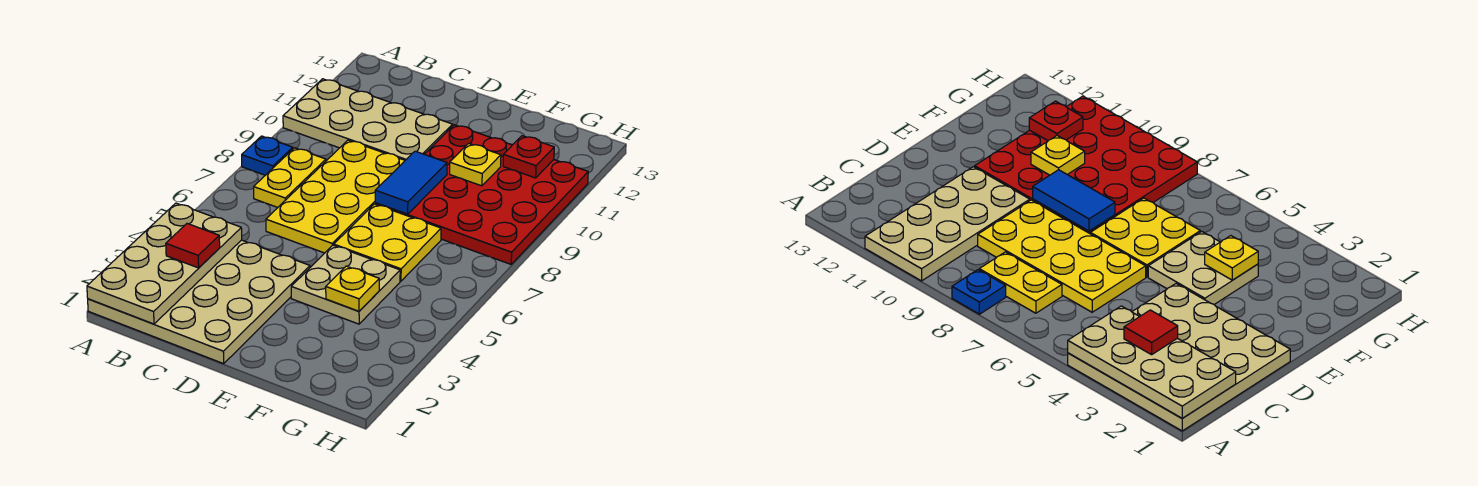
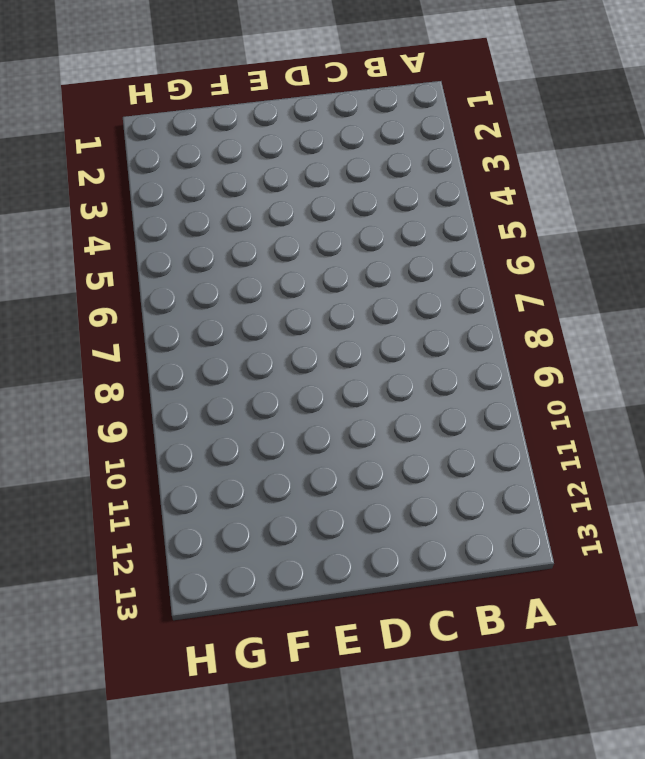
none -> tan plate A1:D4 level 1
none -> blue plate A8 level 1
none -> tan plate A10:D11 level 1

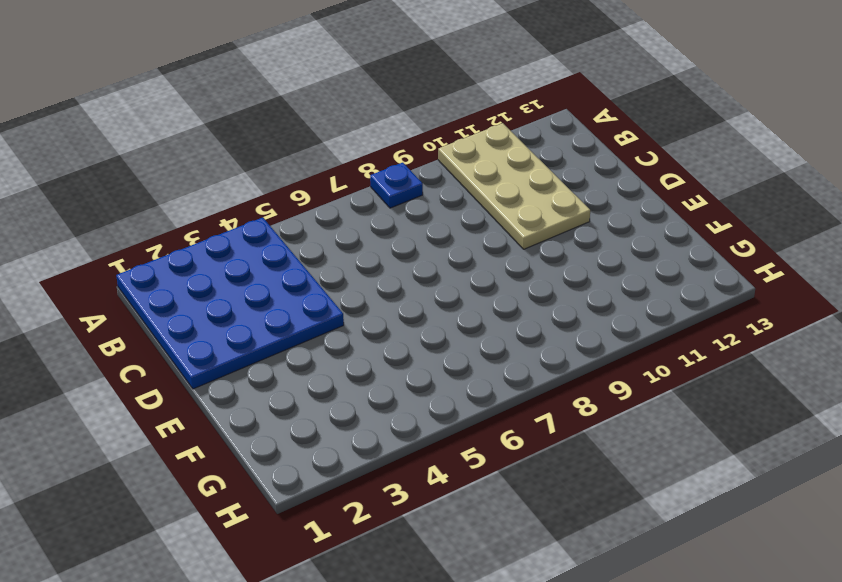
blue plate A1:D4 level 1 -> tan plate A1:D4 level 1
none -> yellow plate B7:B8 level 1
none -> yellow plate C6:D9 level 1
none -> tan plate E4:F5 level 1

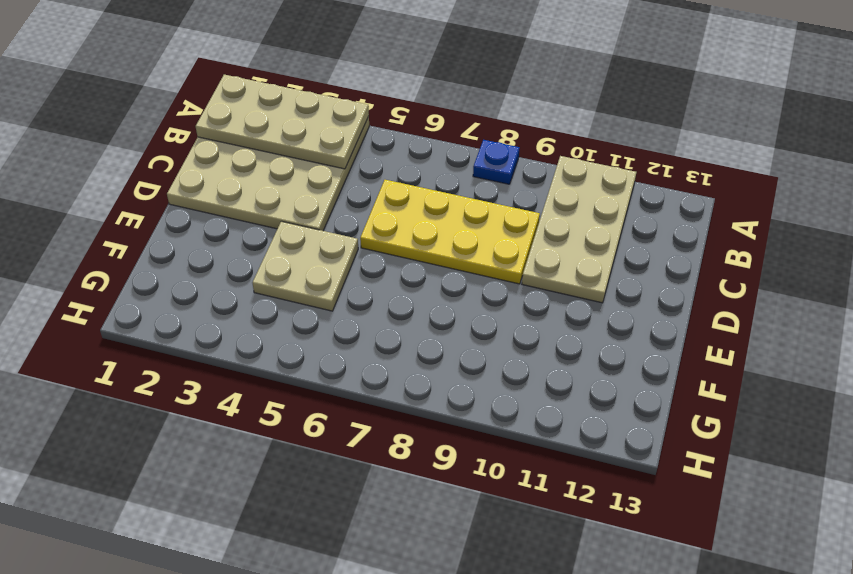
none -> yellow plate B7:B8 level 1
none -> yellow plate E6:F7 level 1
none -> red plate E8:H11 level 1

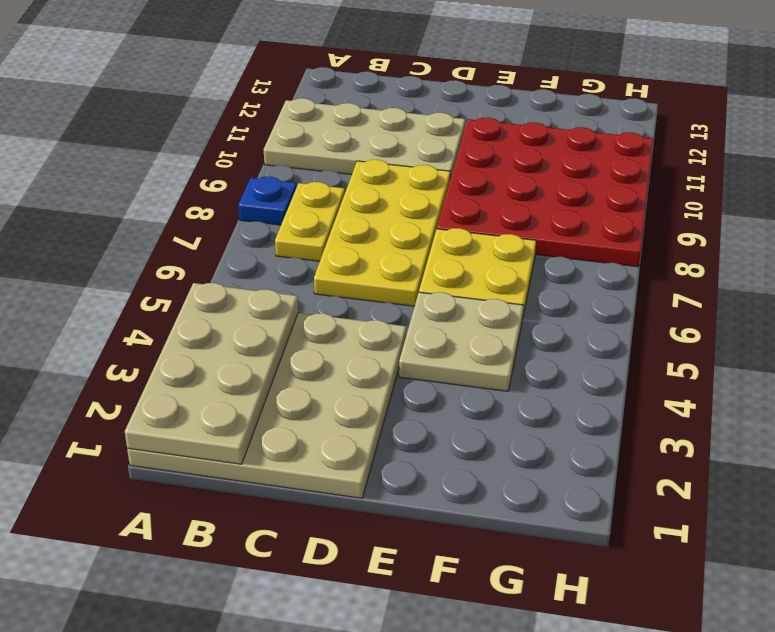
none -> blue tile E8:E9 level 2
none -> yellow plate F4 level 2
none -> yellow plate F10 level 2

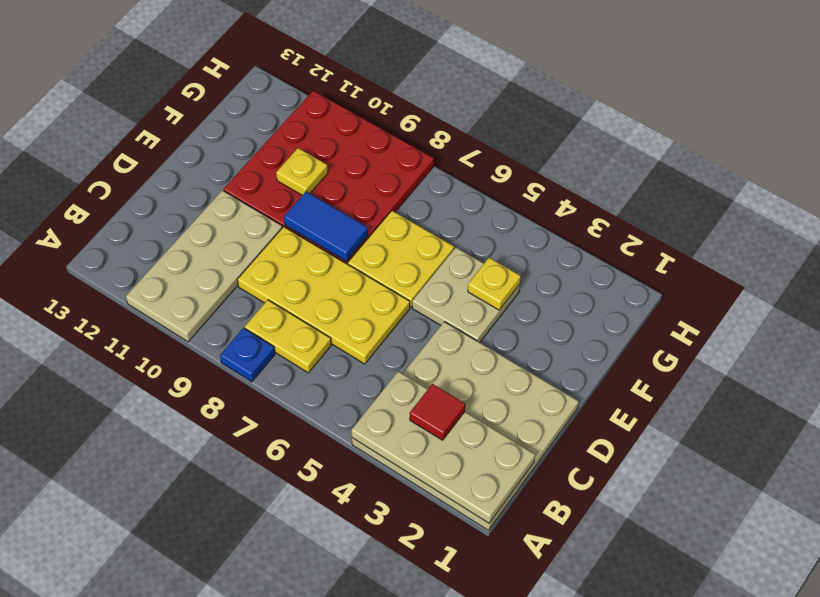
none -> red plate G11 level 2

